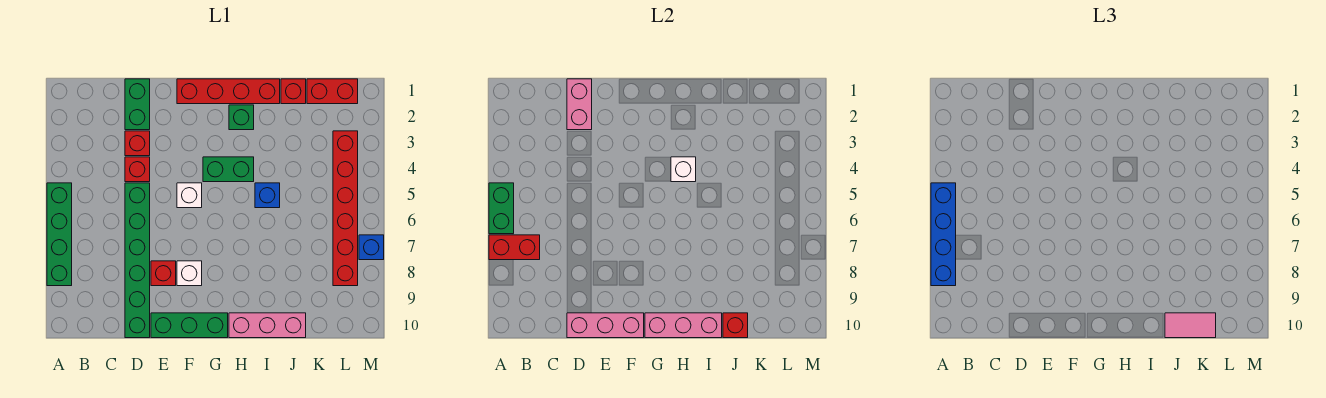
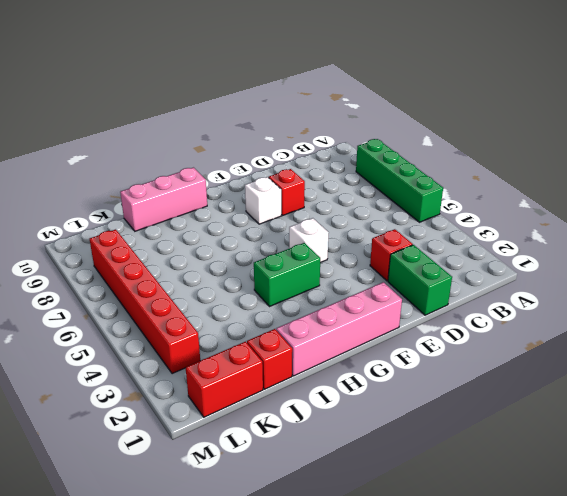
pink brick F1:I1 level 1 -> red brick F1:I1 level 1
none -> red brick D4 level 1
none -> green brick D5:D10 level 1
none -> green brick E10:G10 level 1

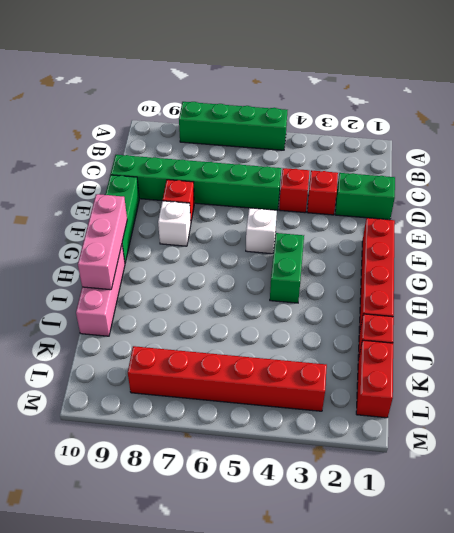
none -> green brick H2 level 1
none -> blue brick I5 level 1
none -> blue brick M7 level 1

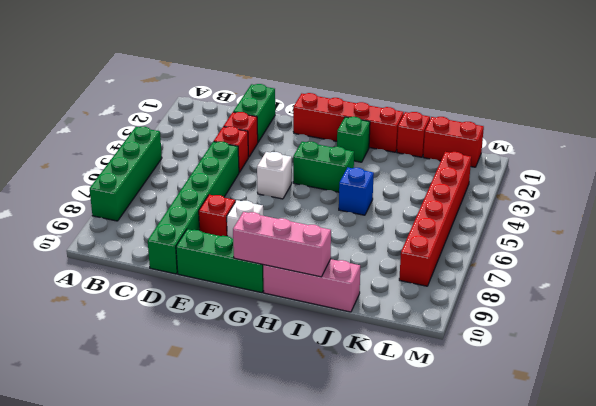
none -> blue brick M7 level 1
none -> green brick A5:A6 level 2
none -> red brick A7:B7 level 2

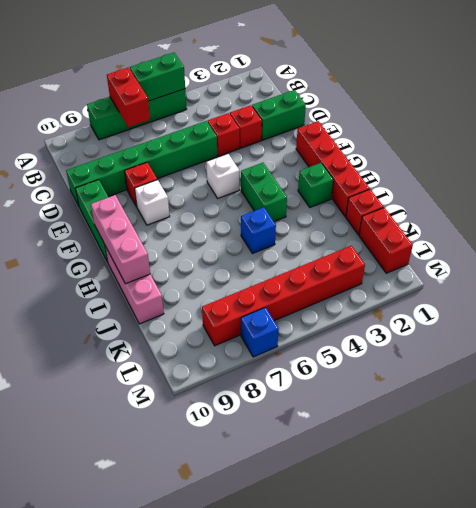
none -> pink brick D1:D2 level 2
none -> pink brick D10:F10 level 2
none -> white brick H4 level 2

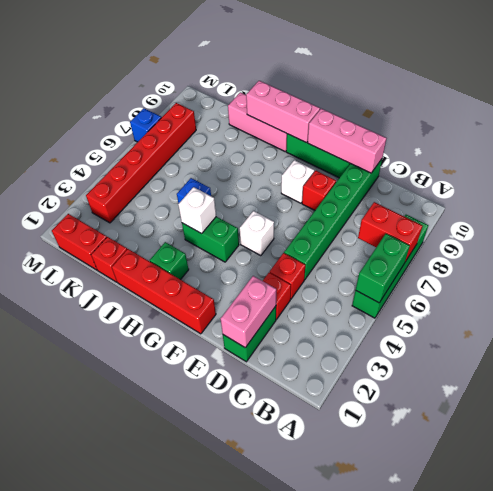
none -> red brick J10 level 2
none -> blue brick A5:A8 level 3
none -> pink tile J10:K10 level 3

